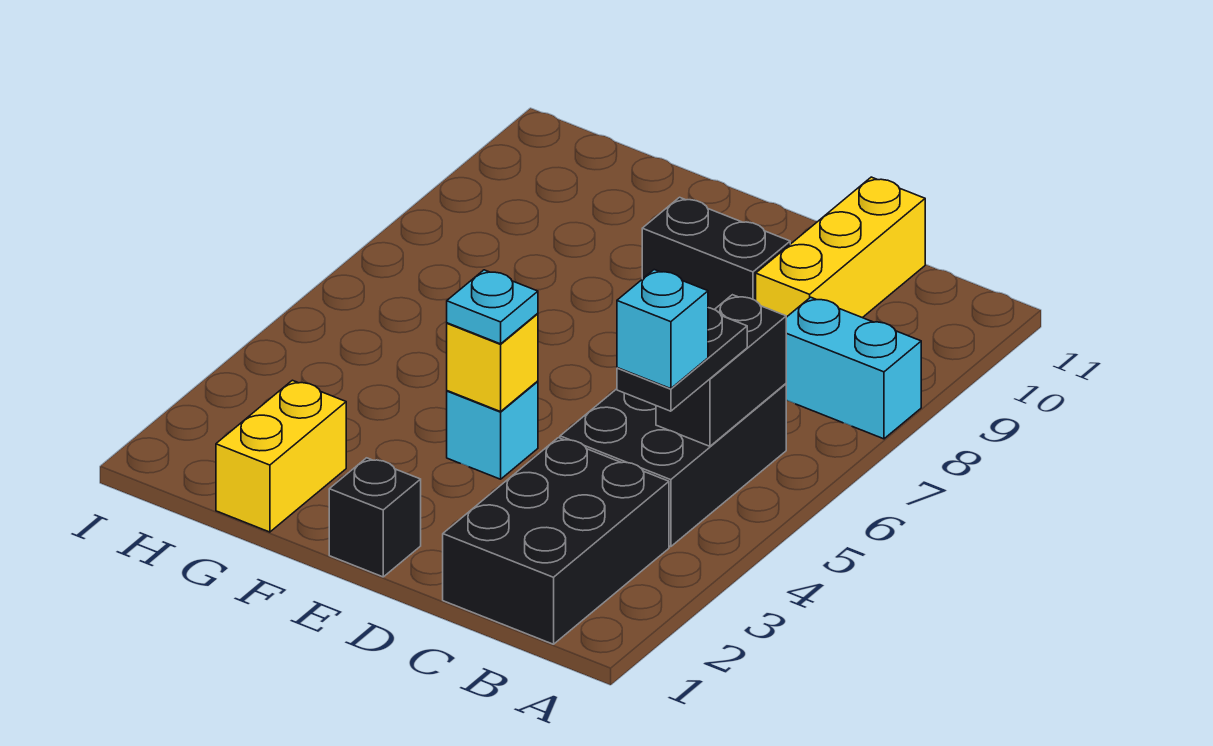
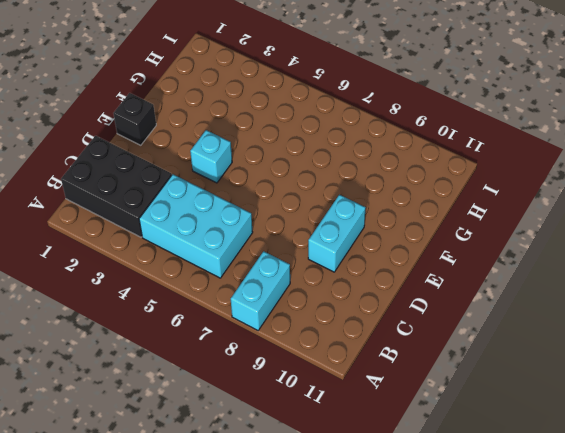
cyan brick B4:C6 level 1 -> black brick B4:C6 level 1
cyan brick D9:E9 level 1 -> black brick D9:E9 level 1
none -> yellow brick C9:C11 level 1
none -> yellow brick G1:G2 level 1
none -> black brick B5:B6 level 2

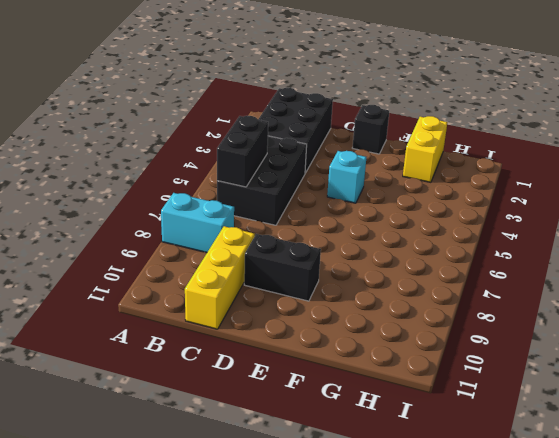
none -> yellow brick E4 level 2
none -> black plate B4:B5 level 3
none -> cyan plate E4 level 3

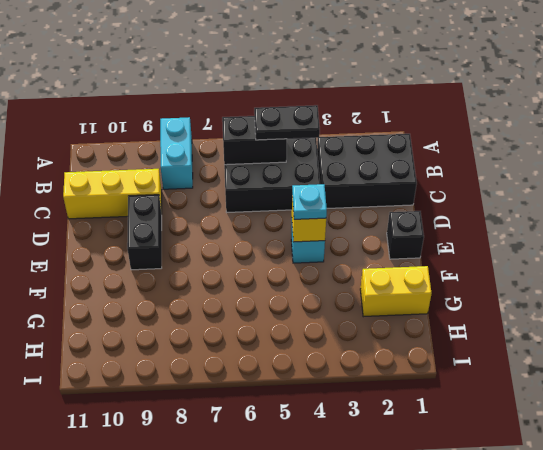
none -> cyan brick B4 level 4

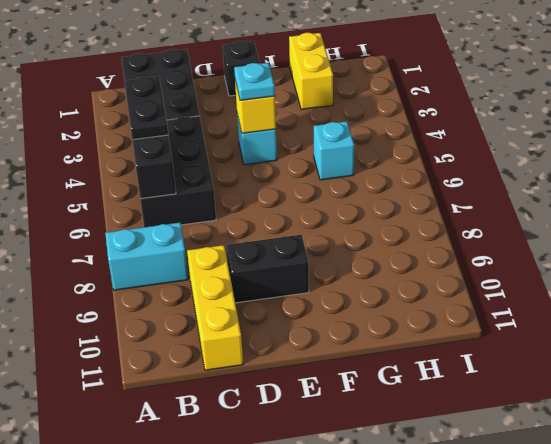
cyan brick G5 level 1 -> cyan brick B4 level 4

